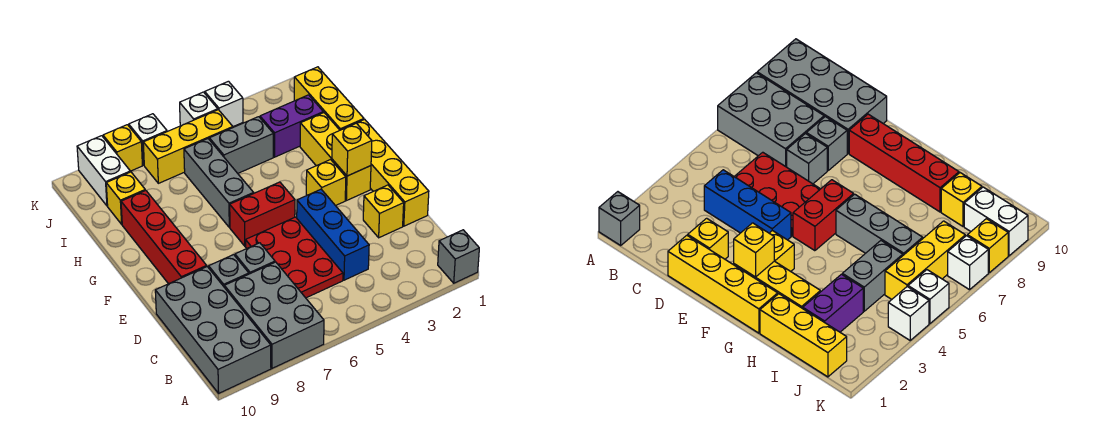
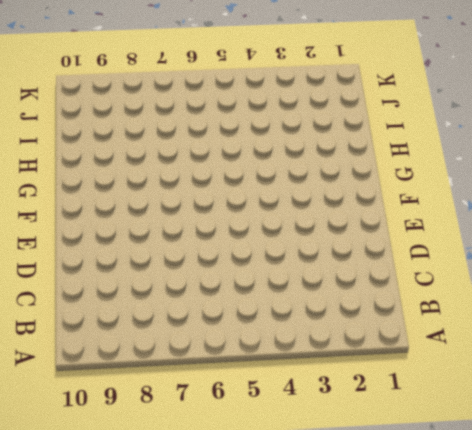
none -> grey brick A1 level 1
none -> grey brick A7:C8 level 1
none -> grey brick A9:D10 level 1

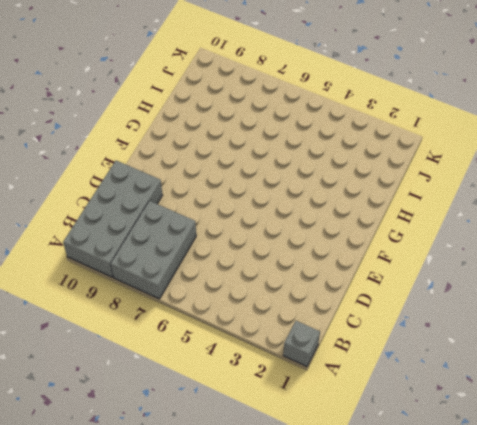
none -> blue brick C4:E4 level 1
none -> red plate C5:E6 level 1
none -> yellow brick D1:G1 level 1

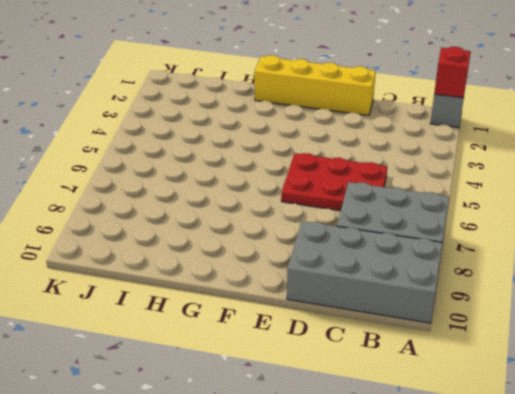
red brick A1 level 2 -> none
none -> blue brick C4:E4 level 1
none -> yellow brick D2 level 1
none -> grey brick D7 level 1

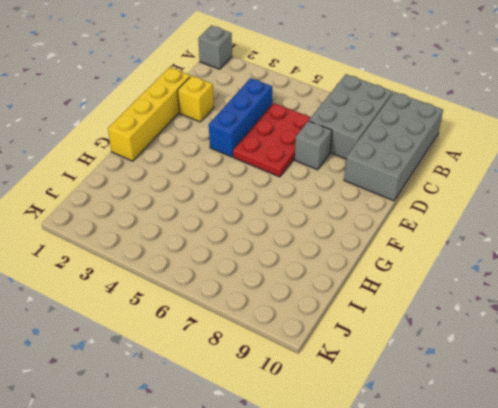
none -> grey brick D8 level 1
none -> red brick E9:H9 level 1
none -> yellow brick F2:H2 level 1

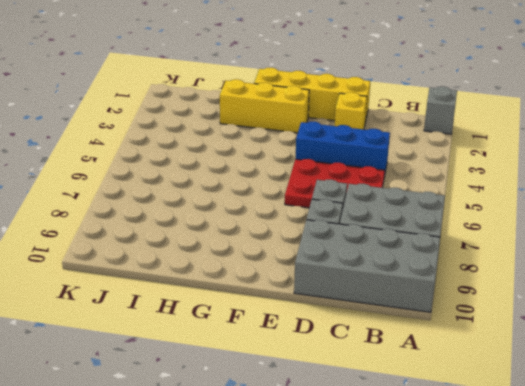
none -> red brick E9:H9 level 1
none -> yellow brick F3 level 1
none -> red brick F5:F6 level 1

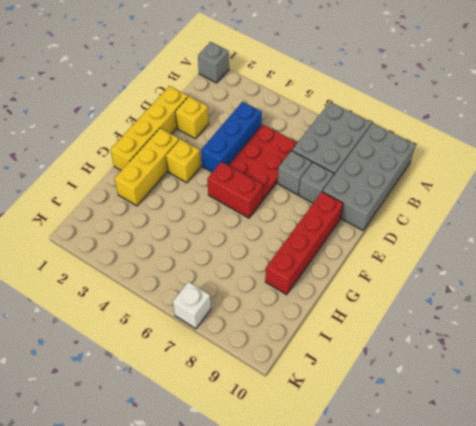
none -> grey brick G6:I6 level 1
none -> yellow brick H1:J1 level 1
none -> purple brick I2:I3 level 1

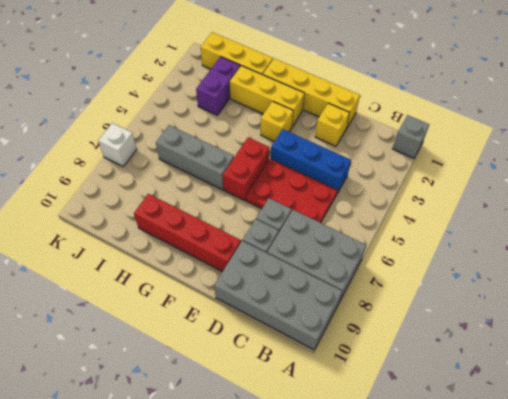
none -> grey brick I4:I5 level 1
none -> yellow brick I9 level 1
none -> yellow brick J5:J7 level 1

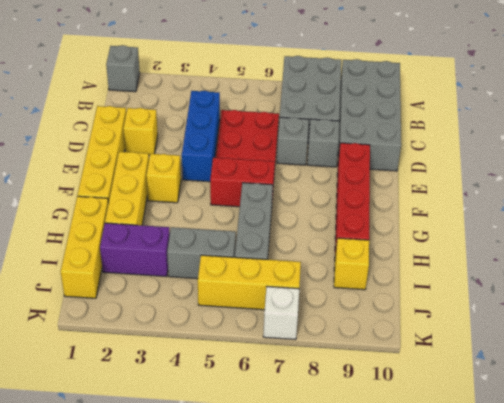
none -> white brick J9:K9 level 1
none -> white brick K4 level 1
none -> white brick K5 level 1

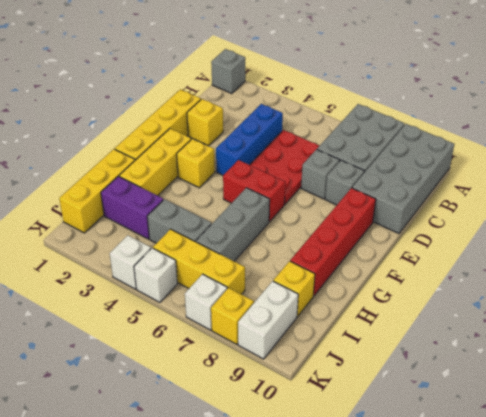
none -> yellow brick F2 level 2

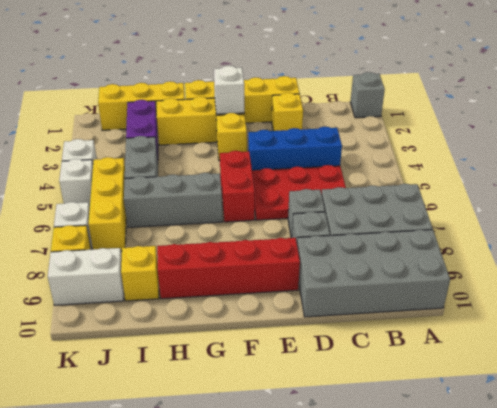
white brick F2 level 2 -> yellow brick F2 level 2

